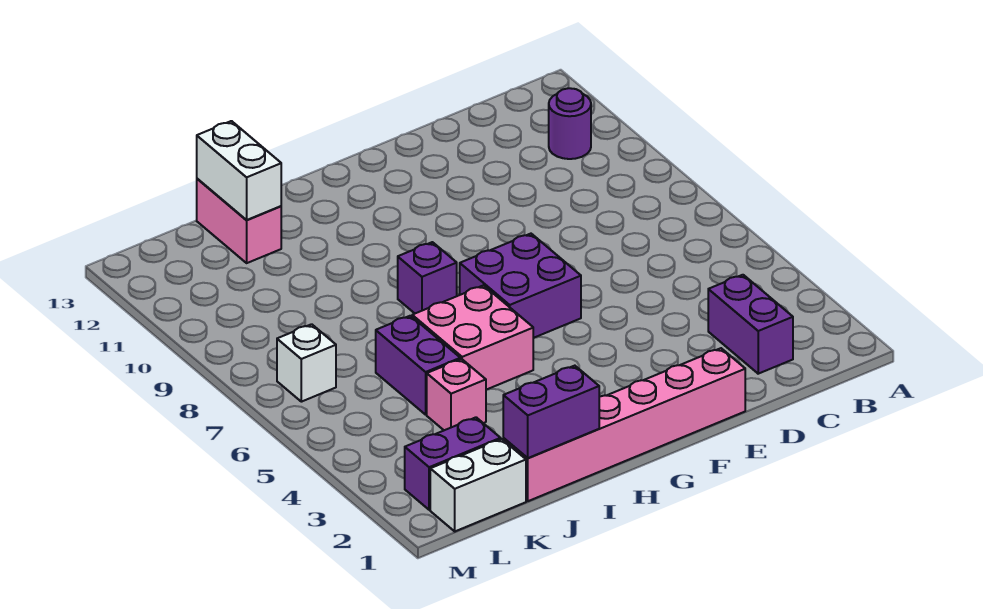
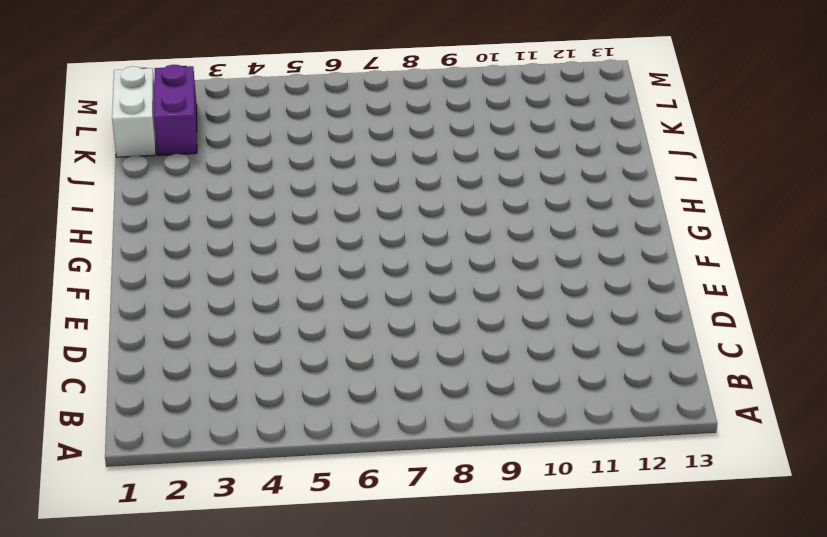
none -> purple round brick B11 level 1
none -> purple brick C2:C3 level 1
none -> pink brick E1:J1 level 1

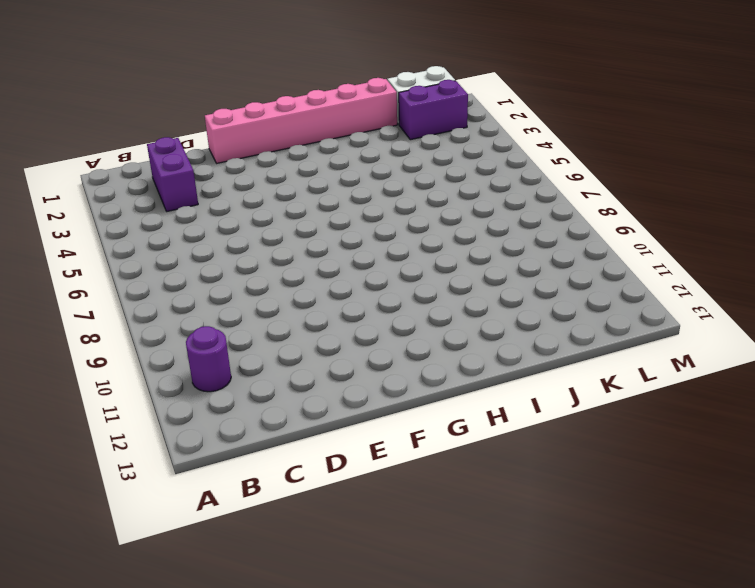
none -> purple brick F6:G7 level 1
none -> pink brick H5:I6 level 1
none -> purple brick H8 level 1

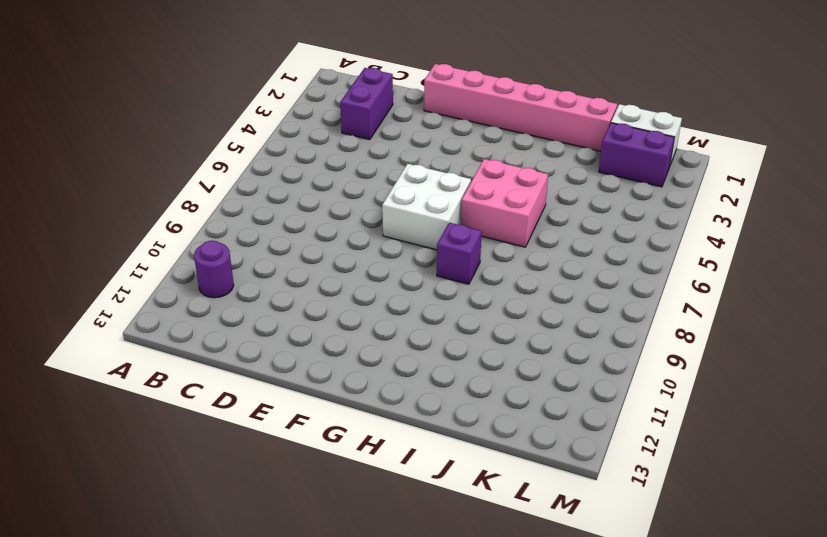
white brick F6:G7 level 1 -> purple brick F6:G7 level 1
none -> pink brick J4 level 1
none -> purple brick J5:J6 level 1
none -> pink brick J12:J13 level 1

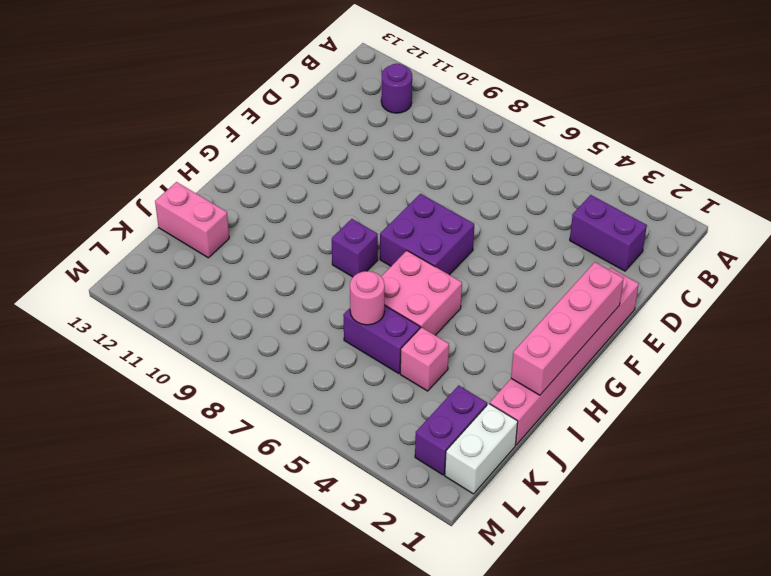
pink brick F1:I1 level 2 -> purple brick I1:J1 level 2
pink round brick J6 level 2 -> none
none -> white brick L7 level 1
none -> white brick J12:J13 level 2

